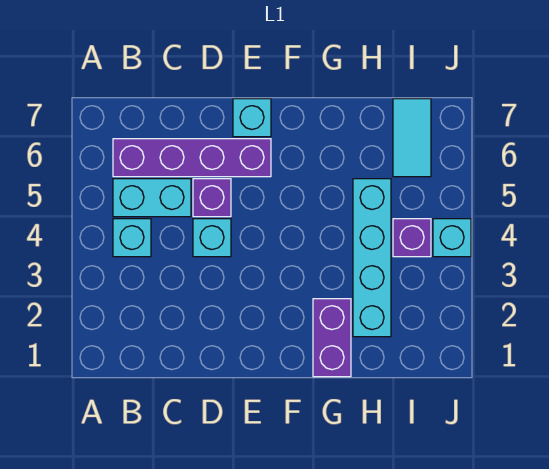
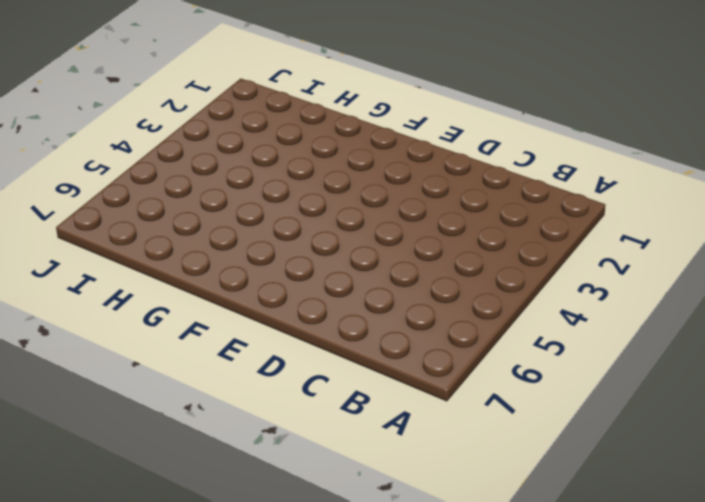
none -> cyan brick B4 level 1
none -> cyan brick B5:C5 level 1

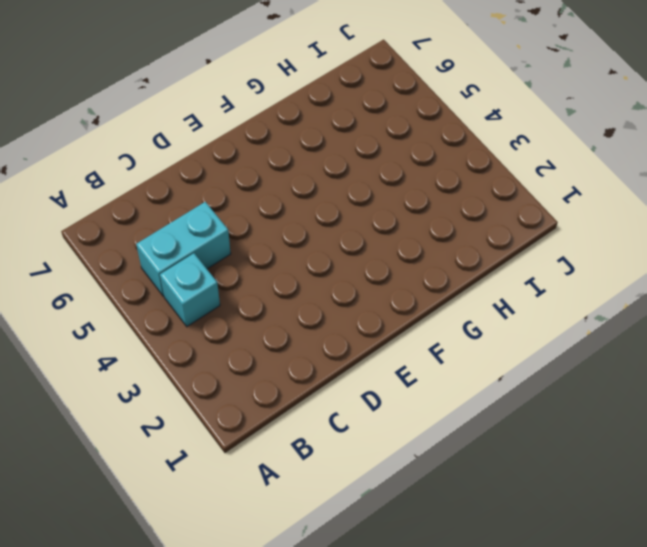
none -> purple brick B6:E6 level 1
none -> cyan brick D4 level 1

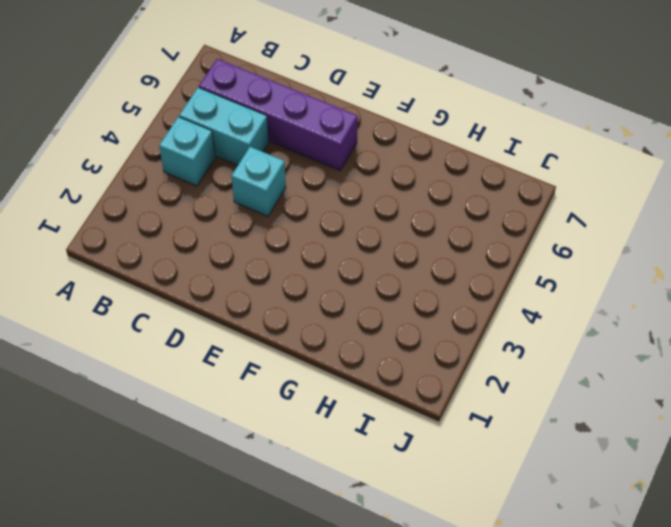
none -> purple brick D5 level 1
none -> cyan brick E7 level 1

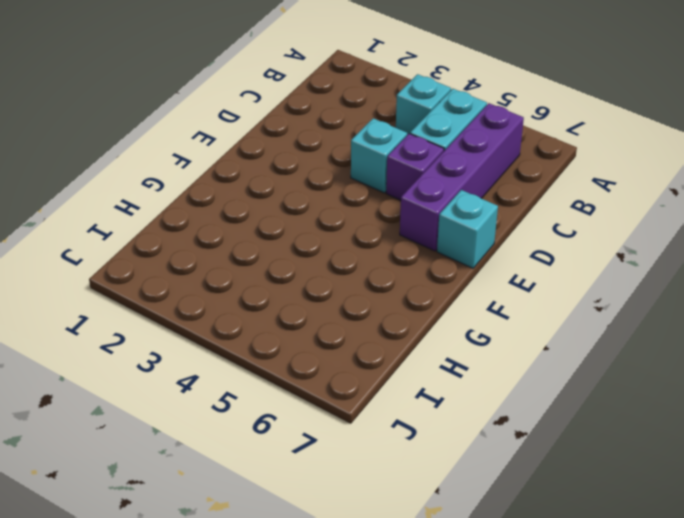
none -> purple brick G1:G2 level 1
none -> cyan brick H2:H5 level 1

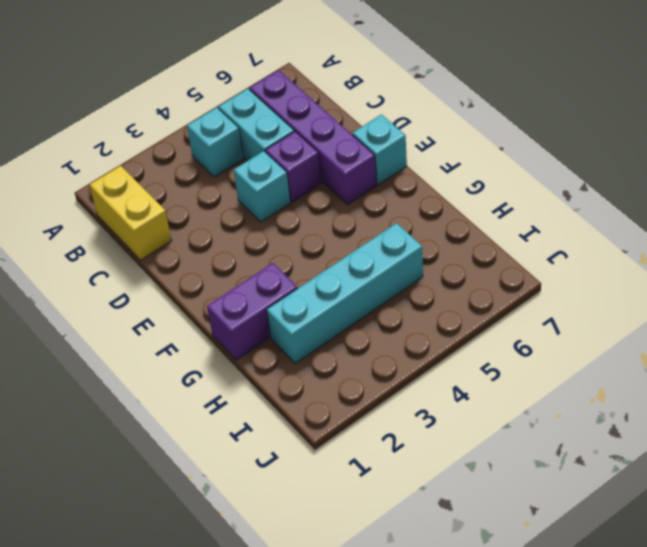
yellow brick B1:C1 level 1 -> none
none -> purple brick I4 level 1
none -> cyan tile I6:I7 level 1

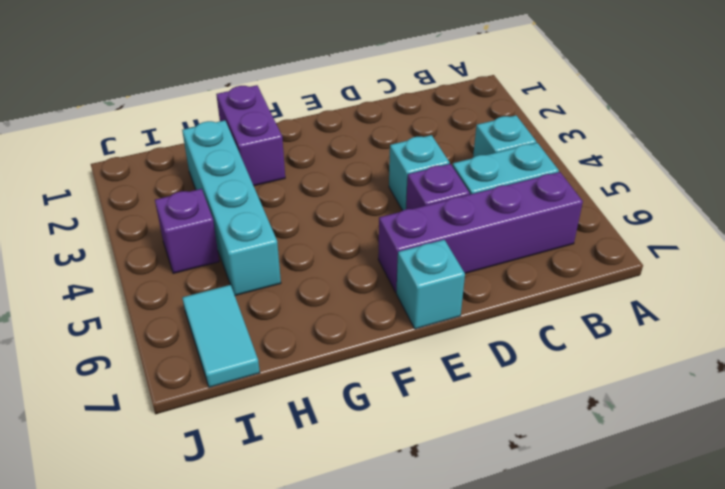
none -> cyan brick J4 level 1

